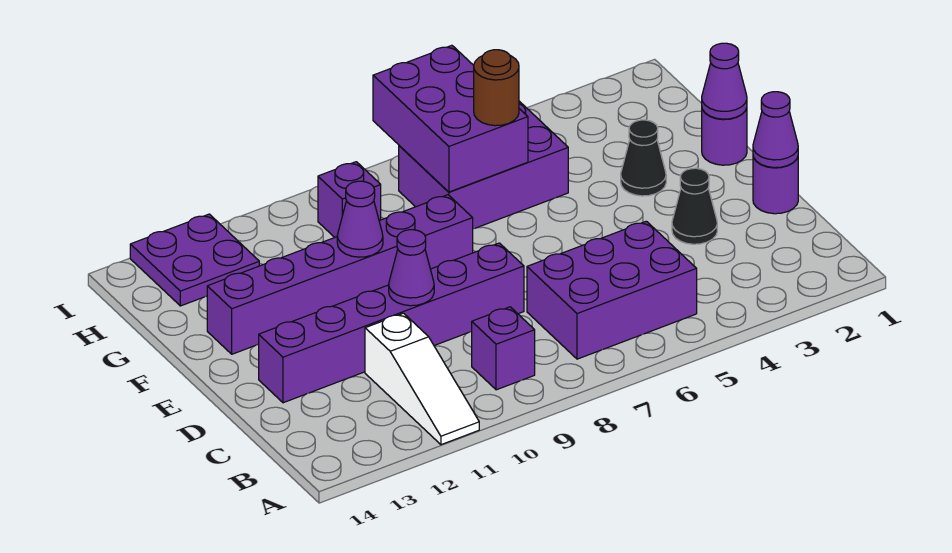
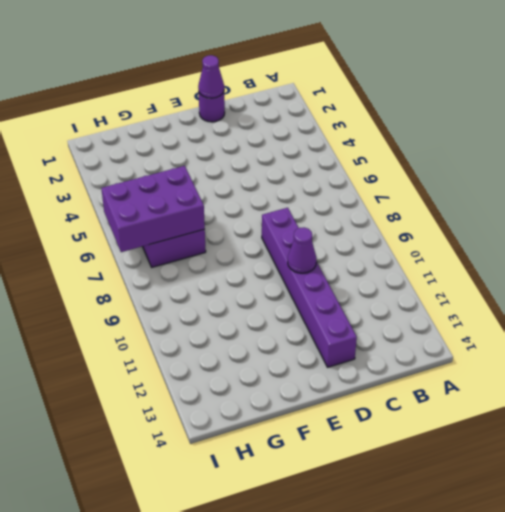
none -> white slope A11:C11 level 1 top C
none -> purple brick B5:C7 level 1
none -> purple brick B9 level 1

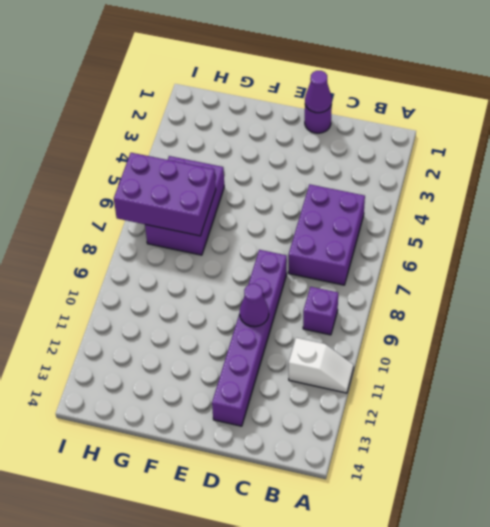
white slope A11:B11 level 1 top B -> white slope A11:C11 level 1 top C
none -> black cone D3 level 1
none -> purple round brick F1 level 1
none -> black cone F3 level 1

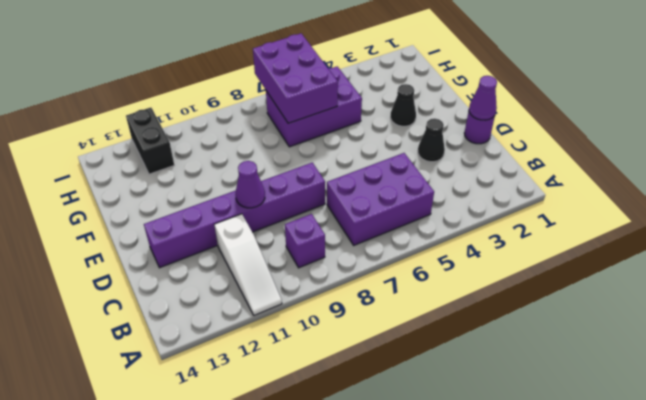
black brick H12:I12 level 1 -> purple plate H12:I13 level 1
none -> purple round brick F1 level 1
none -> purple brick F8:F13 level 1
none -> purple brick H9 level 1

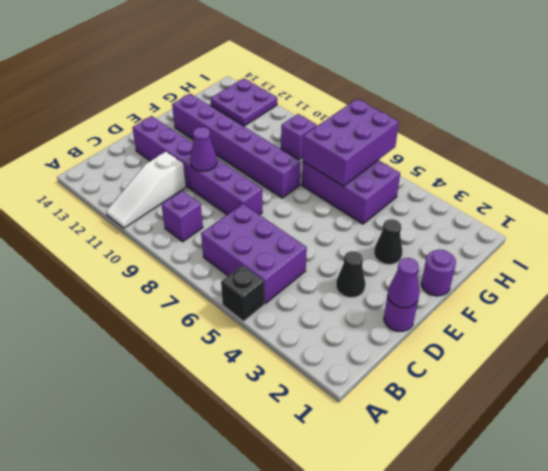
black brick A5 level 1 -> none
none -> purple cone F1 level 2
none -> purple cone F10 level 2
none -> brown round brick G6 level 3

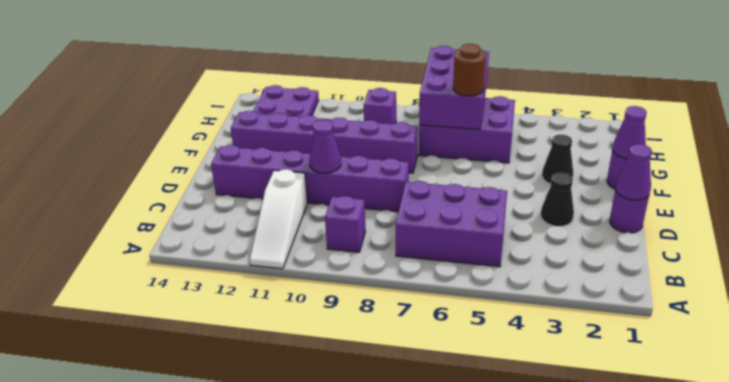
none -> purple cone F10 level 2

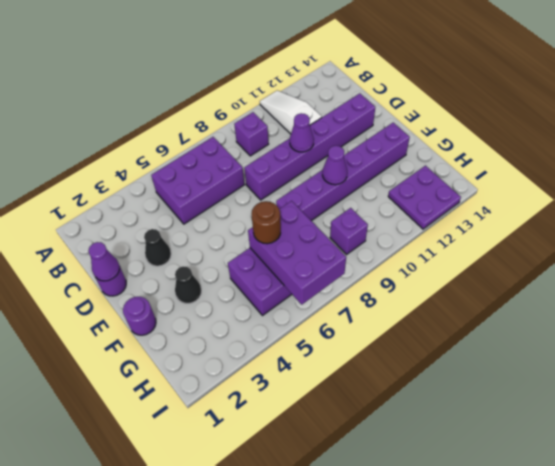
none -> purple cone F1 level 2

